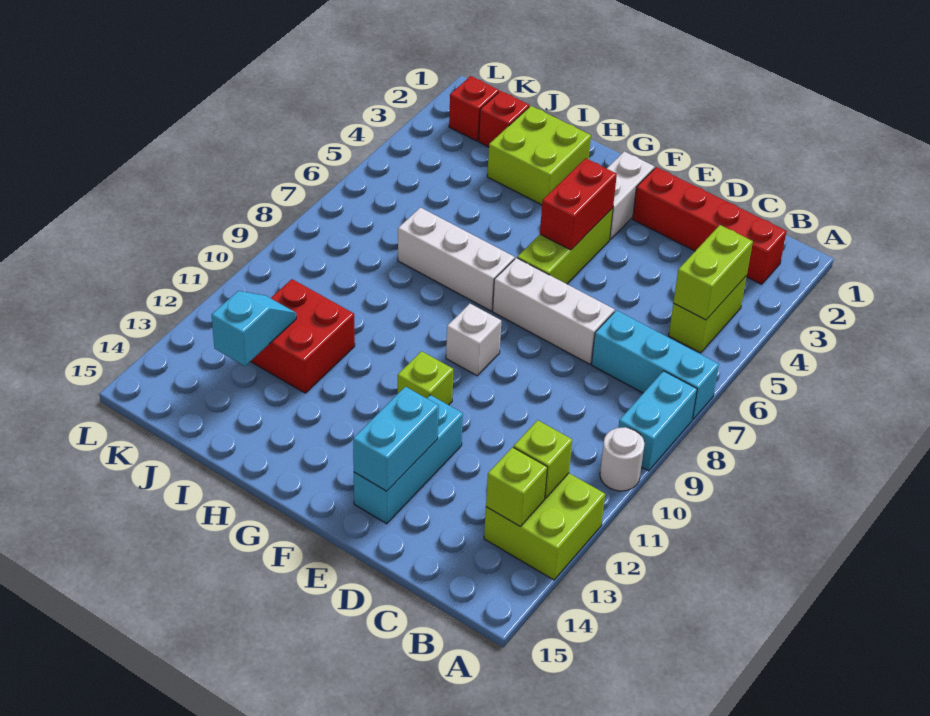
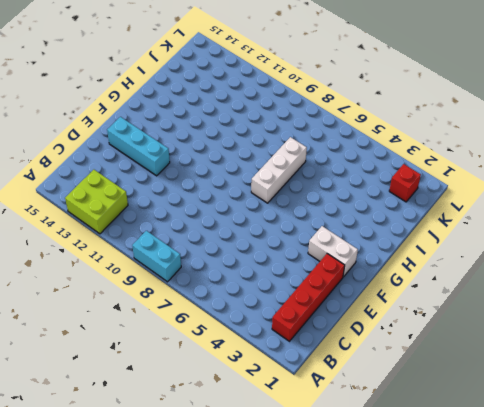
none -> cyan brick A7:C7 level 1
none -> white round brick A10 level 1
none -> lime brick B4:B5 level 1

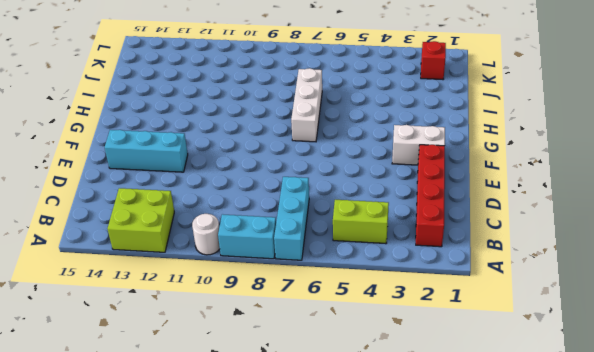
none -> white brick D7:F7 level 1
none -> lime brick F4:F6 level 1
none -> white brick F9 level 1

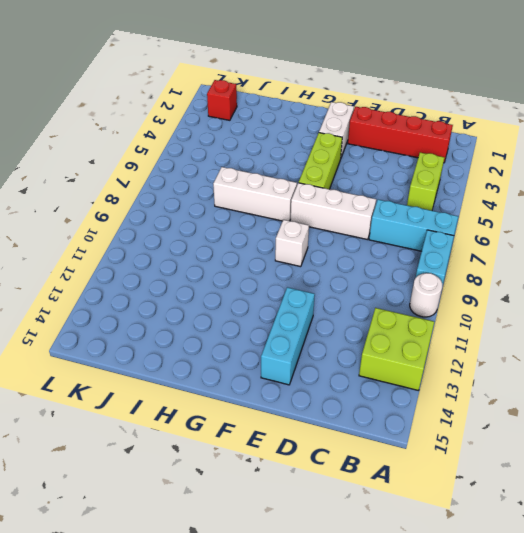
none -> lime brick F11 level 1
none -> lime brick H2:I3 level 1
none -> red brick I11:J12 level 1

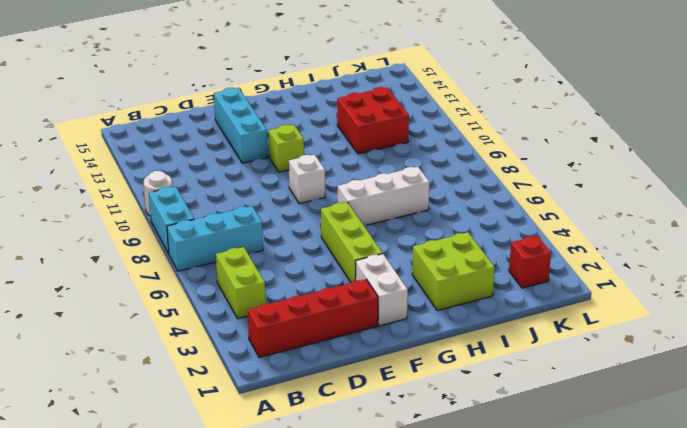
none -> lime brick A12:B13 level 1
none -> white brick D7:F7 level 1
none -> red brick J2 level 1

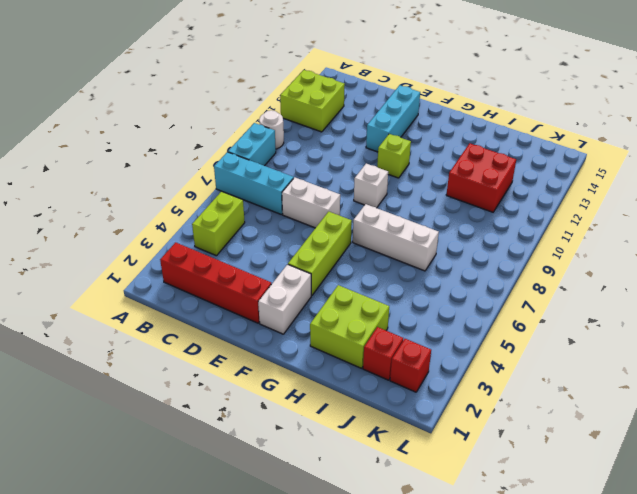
white brick D7:E7 level 1 -> white brick D7:F7 level 1
none -> lime brick B4:B5 level 2
none -> lime brick B12 level 2
none -> lime brick B13 level 2

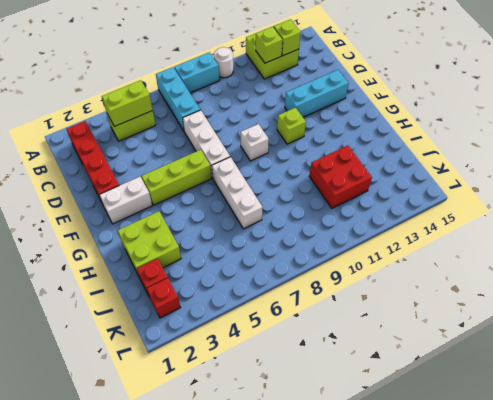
none -> cyan brick E13:E14 level 2
none -> red brick F4:F5 level 2
none -> cyan slope J12:J13 level 2 top 13

